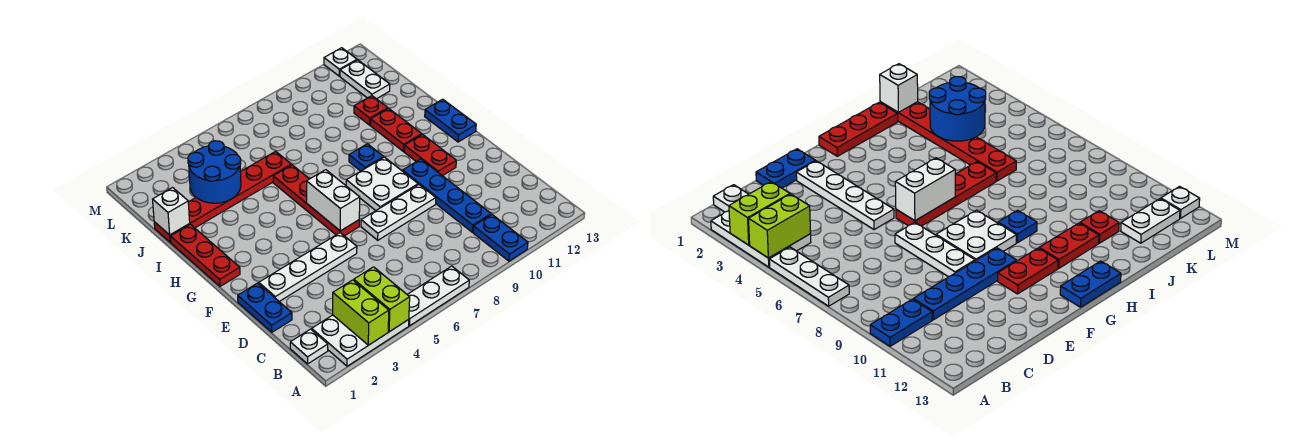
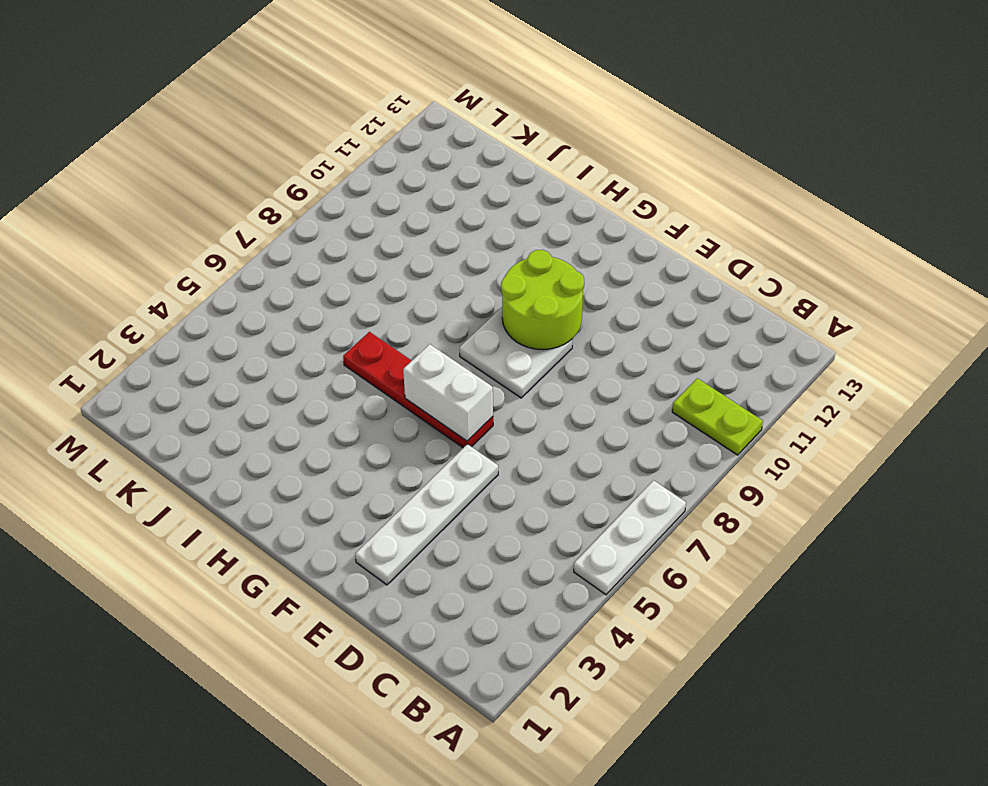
lime plate A10:B10 level 1 -> blue plate A10:B10 level 1
lime round brick F9:G10 level 2 -> none
none -> white plate A2:B4 level 1
none -> white plate B1 level 1
none -> blue plate C10:F10 level 1

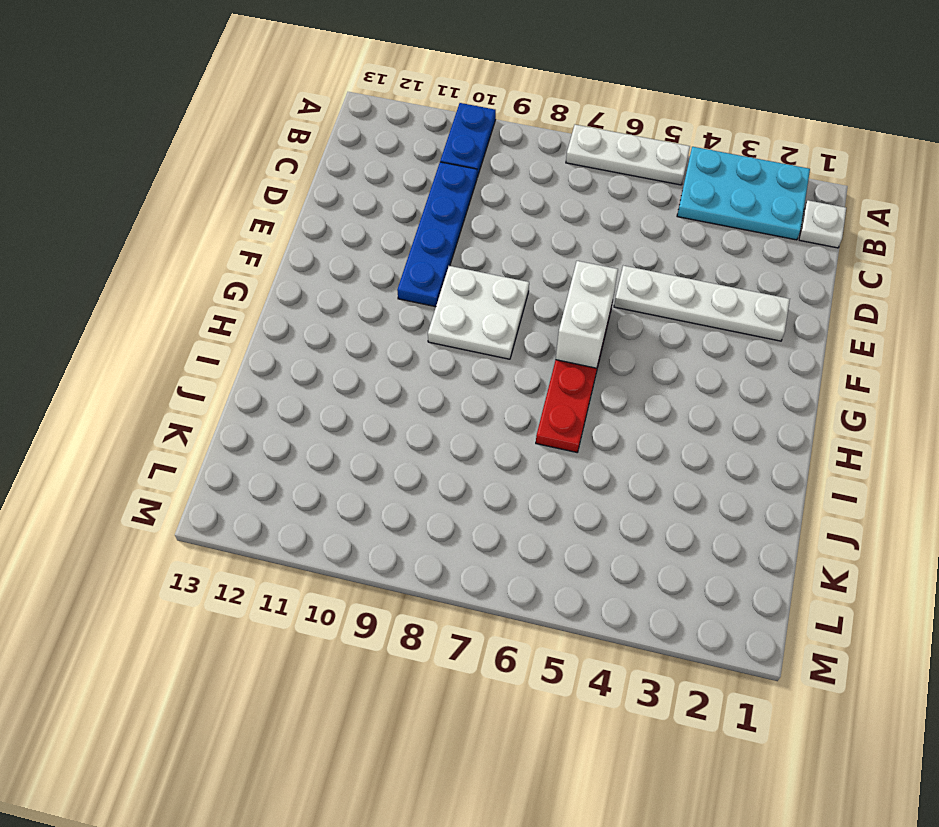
cyan plate A2:B4 level 1 -> white plate A2:B4 level 1
none -> blue plate D1:E1 level 1
none -> white plate E7:E9 level 1
none -> red plate F11:G11 level 1

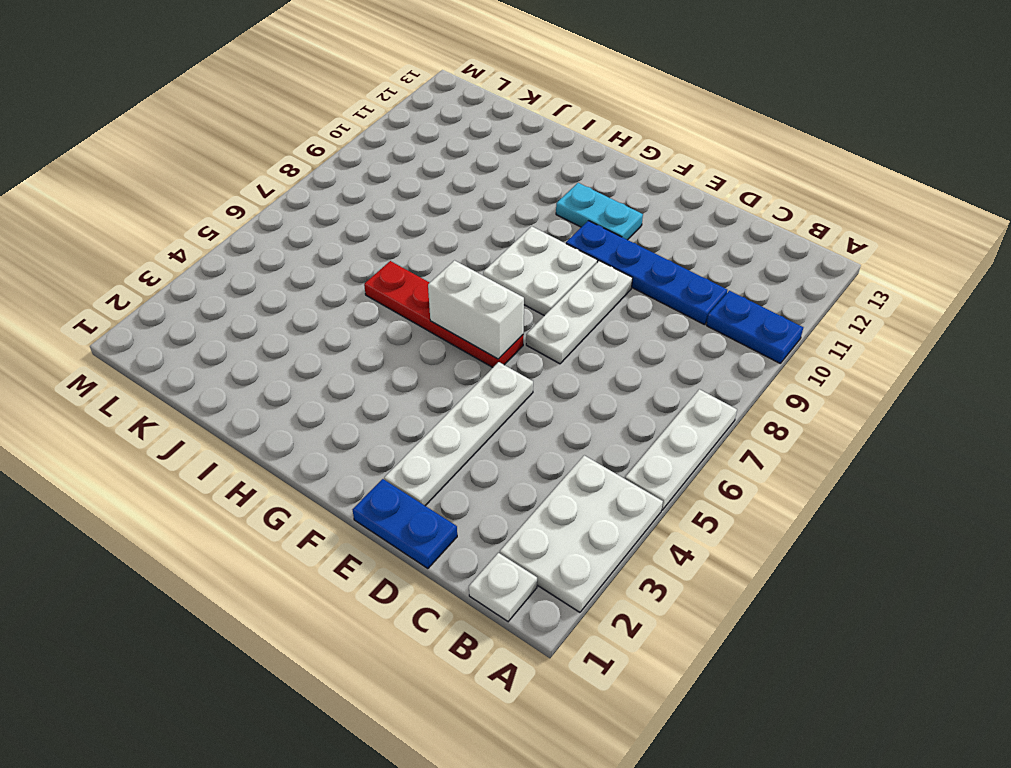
cyan plate F11:G11 level 1 -> red plate F11:G11 level 1
none -> red plate G1:I1 level 1
none -> blue plate G13:H13 level 1
none -> blue plate H9 level 1

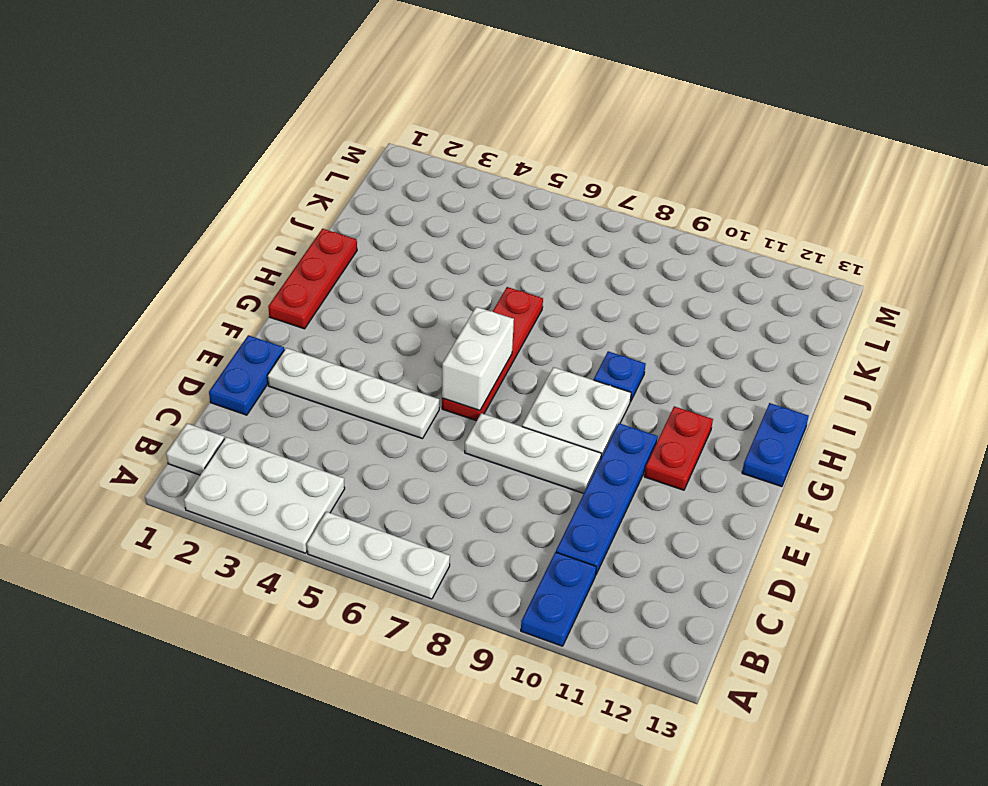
none -> red plate H11:I11 level 1
none -> red plate J1:J6 level 1
none -> red plate J11 level 1

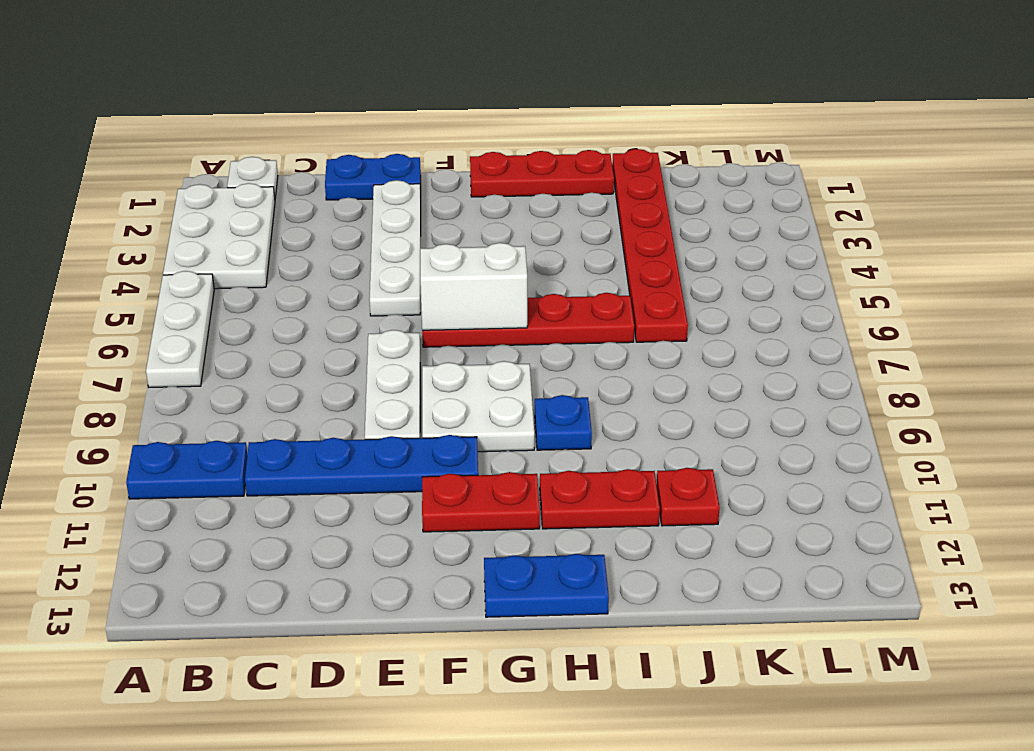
none -> white plate K12:L12 level 1
none -> white plate M12 level 1
none -> lime brick A3:B3 level 2

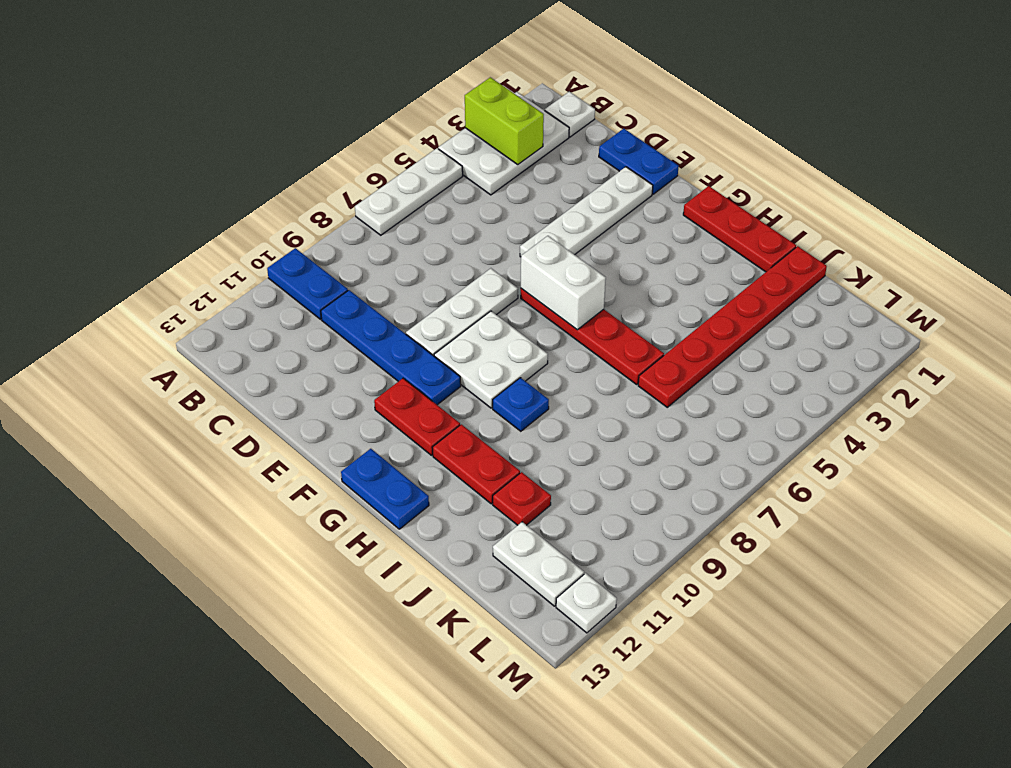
none -> lime brick A4:B4 level 2
none -> white brick J1 level 2
none -> blue round brick J3:K4 level 2

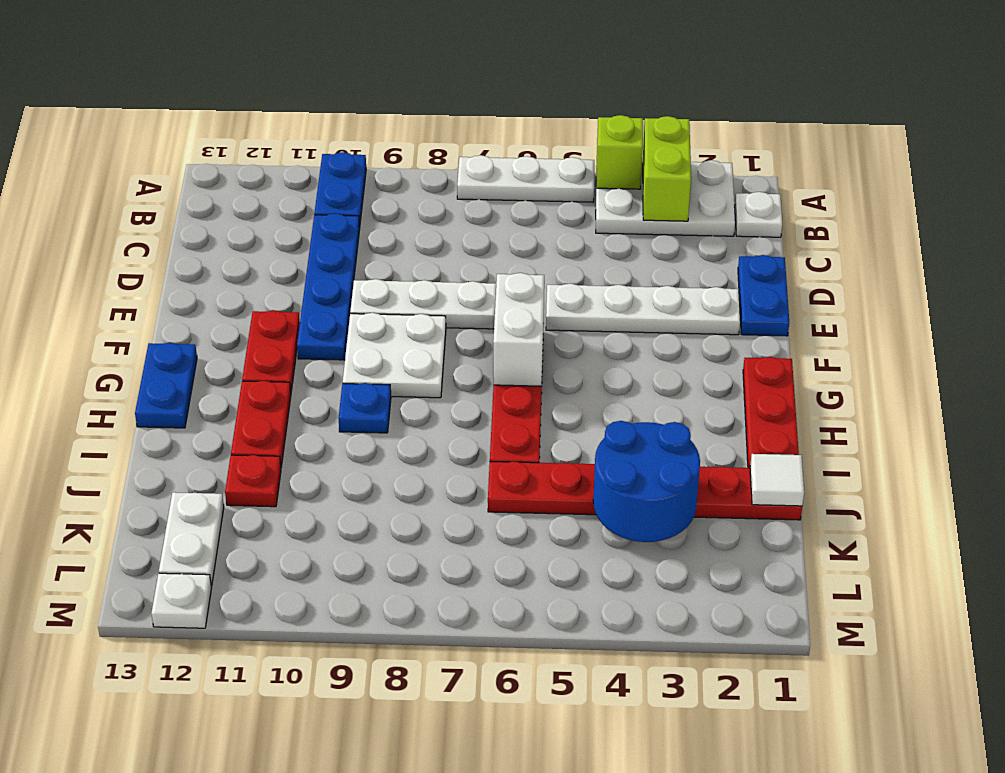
lime brick A4 level 2 -> lime brick A4:B4 level 2
white tile J1 level 2 -> white brick J1 level 2

